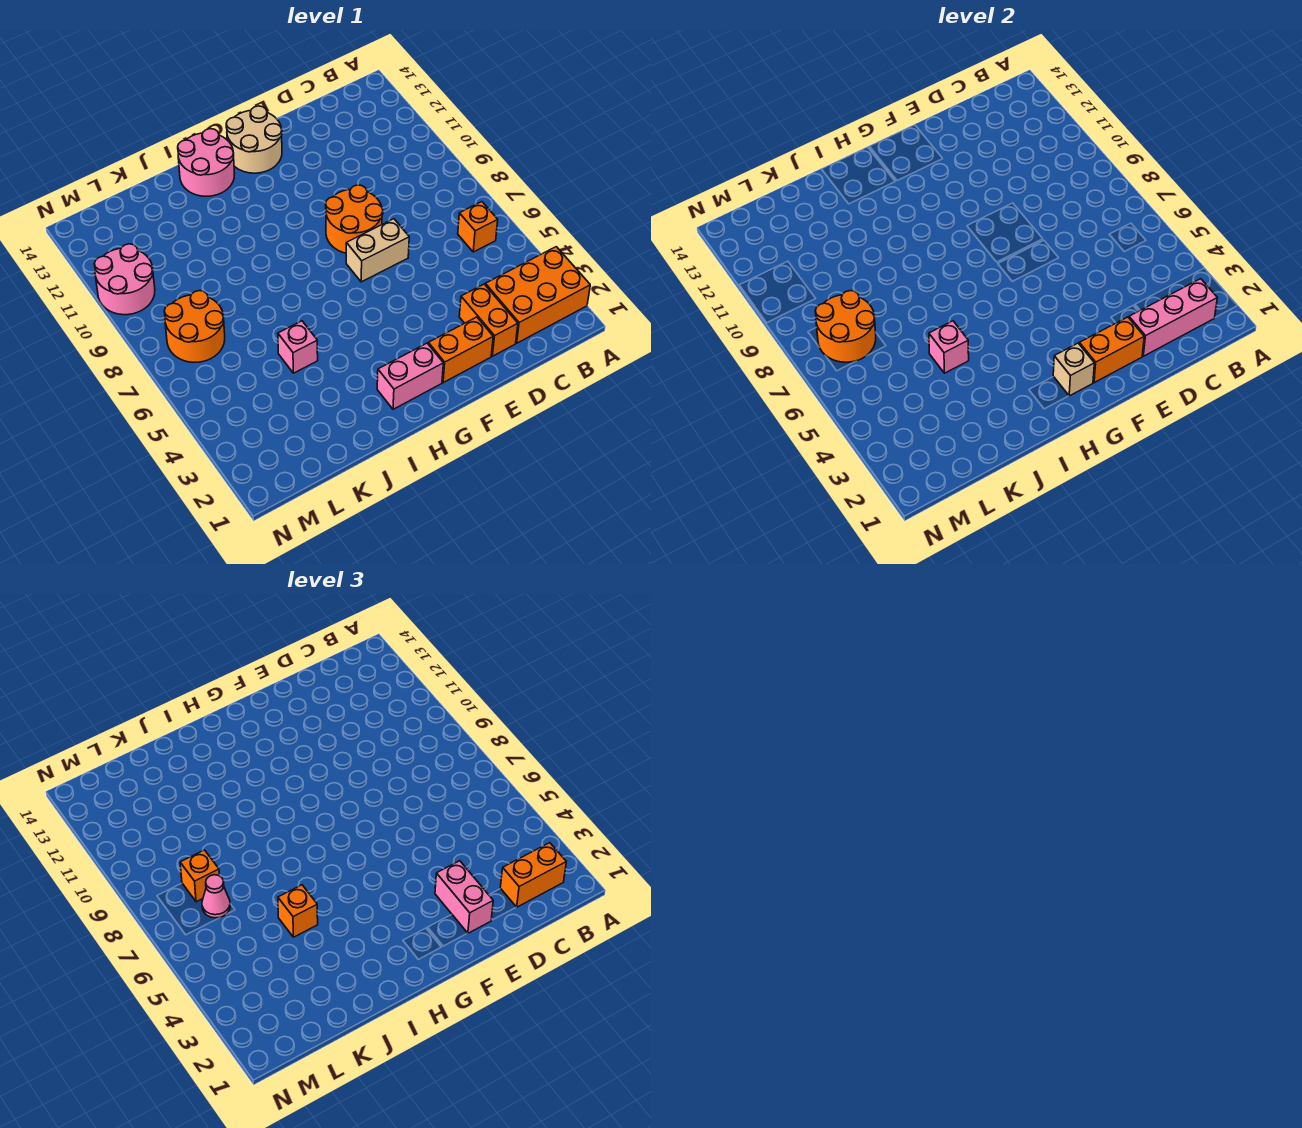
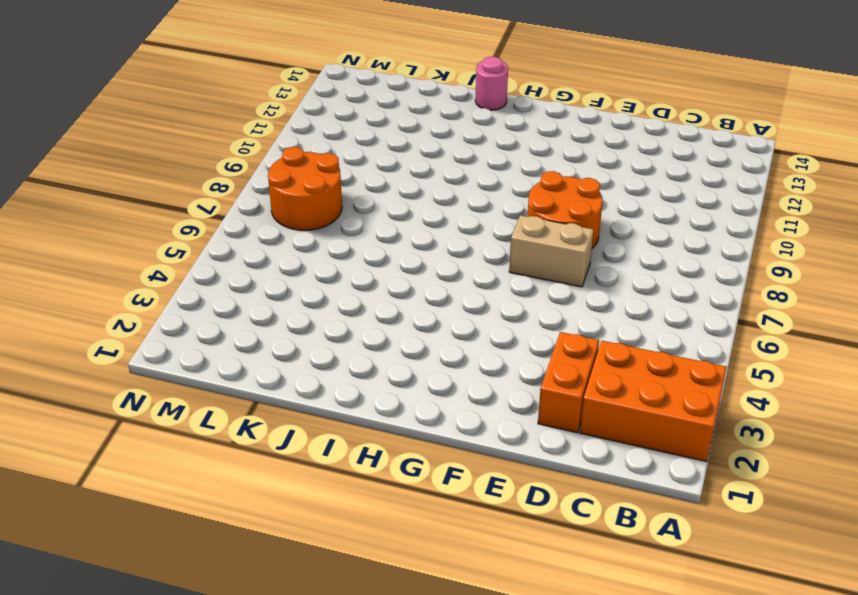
pink round brick I14 level 1 -> pink round brick H13:I14 level 1
none -> orange brick B6 level 1
none -> orange brick E2:F2 level 1
none -> tan round brick F13:G14 level 1

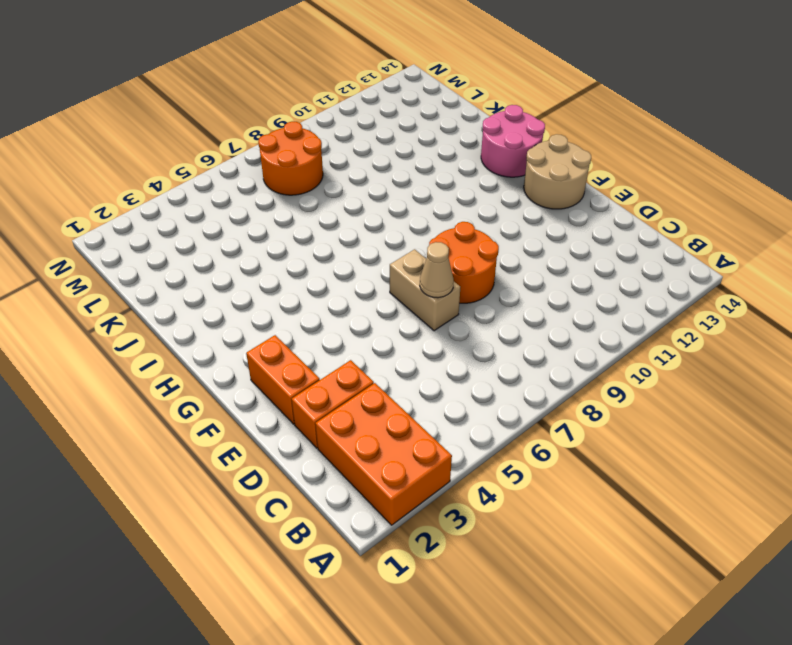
tan cone E7 level 2 -> none
none -> orange brick B6 level 1
none -> pink brick G2:H2 level 1
none -> pink brick J5 level 1

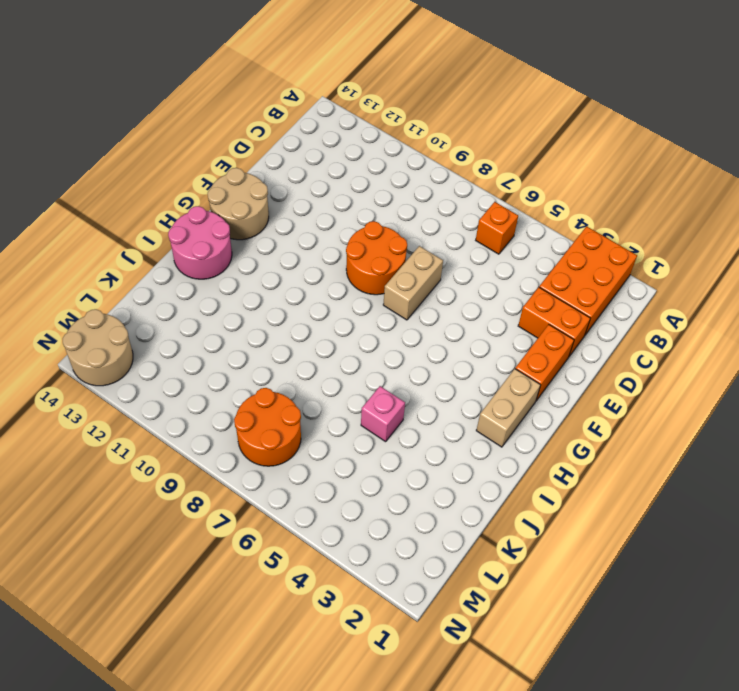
tan brick G2:H2 level 1 -> pink brick G2:H2 level 1
tan round brick M13:N14 level 1 -> none
none -> pink round brick M10:N11 level 1
none -> pink brick B2:D2 level 2
none -> orange brick E2:F2 level 2

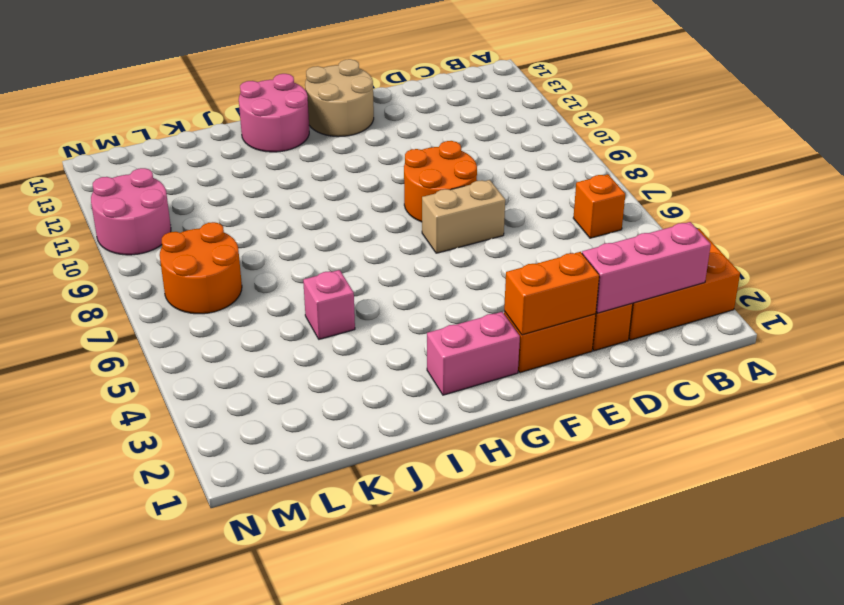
none -> tan brick G2 level 2
none -> pink brick J5 level 2
none -> orange round brick L7:M8 level 2

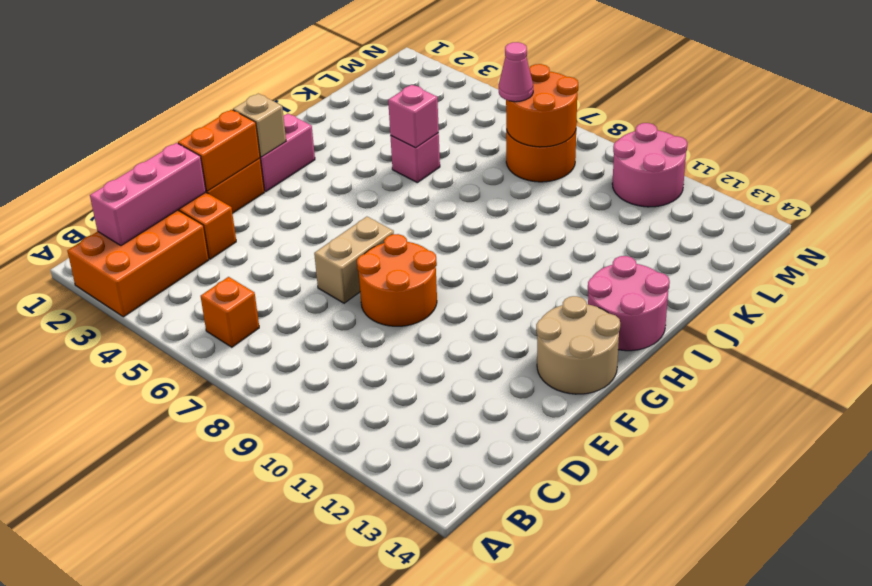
none -> orange brick B2:C2 level 3
none -> pink brick E2:E3 level 3
none -> orange brick J5 level 3

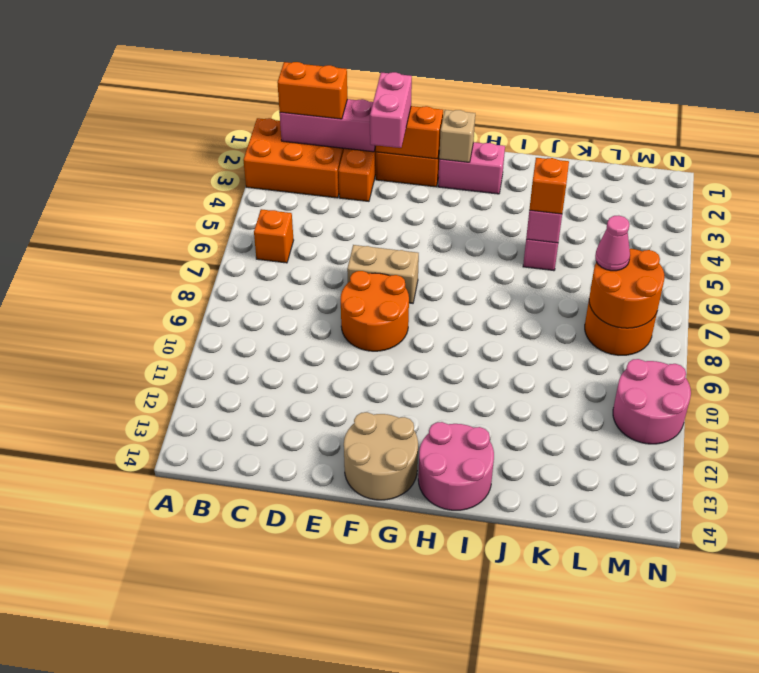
none -> orange brick L8 level 3

